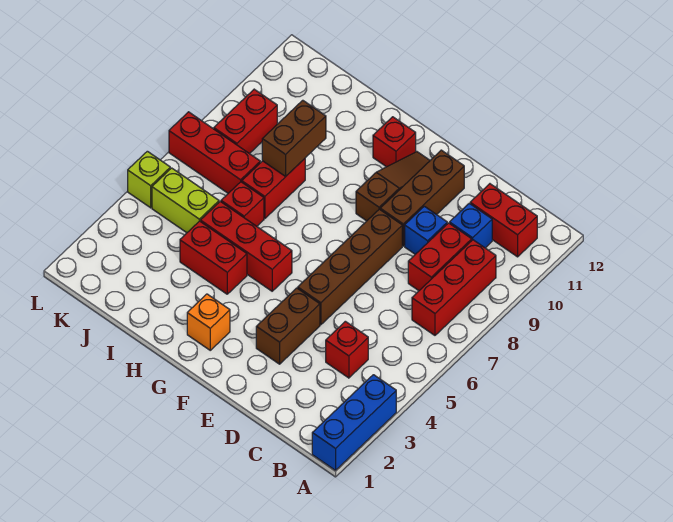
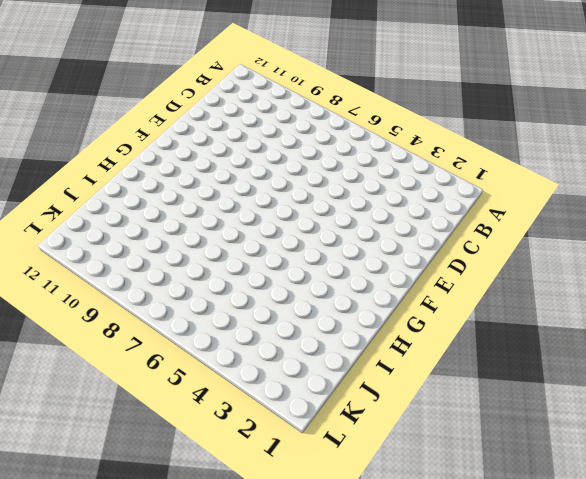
none -> blue brick A1:A3 level 1
none -> red brick B7:B9 level 1
none -> red brick B11:C11 level 1

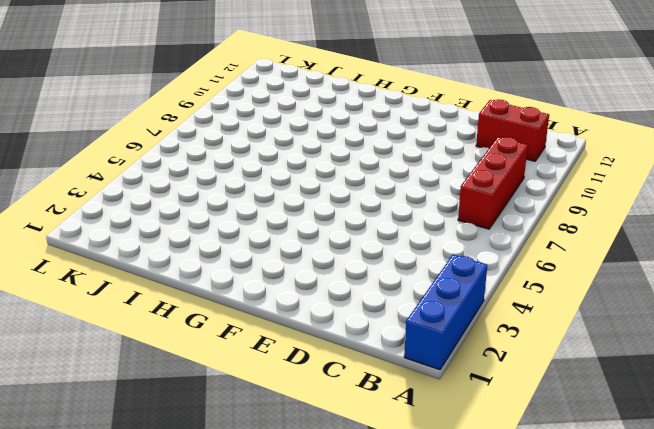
none -> red brick C4 level 1
none -> red brick C8:C9 level 1
none -> blue brick C10 level 1

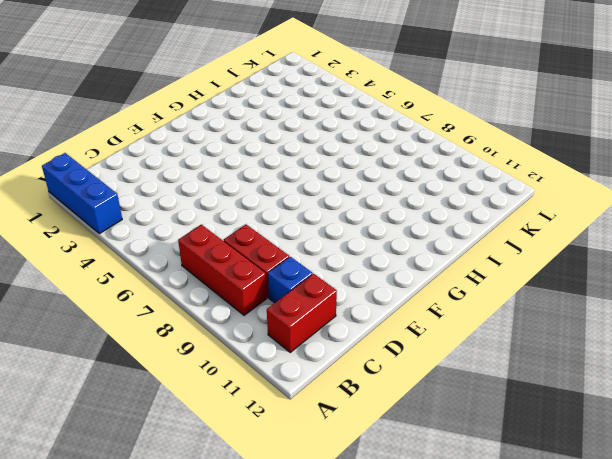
none -> red brick C4 level 1
none -> blue brick D9 level 1
none -> brown brick E3:E4 level 1

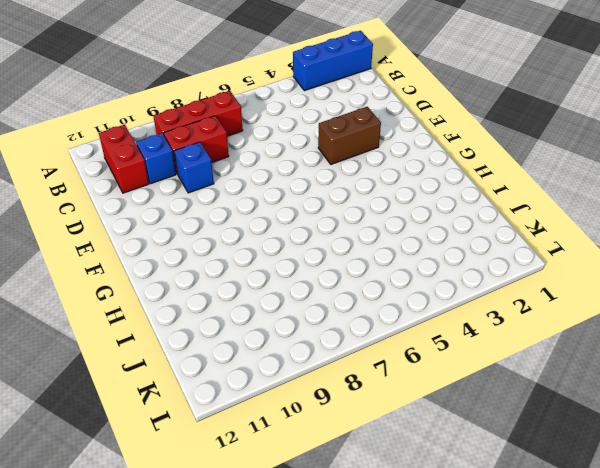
none -> red brick C4 level 1
none -> brown brick E5:E8 level 1
none -> brown brick E9:E11 level 1

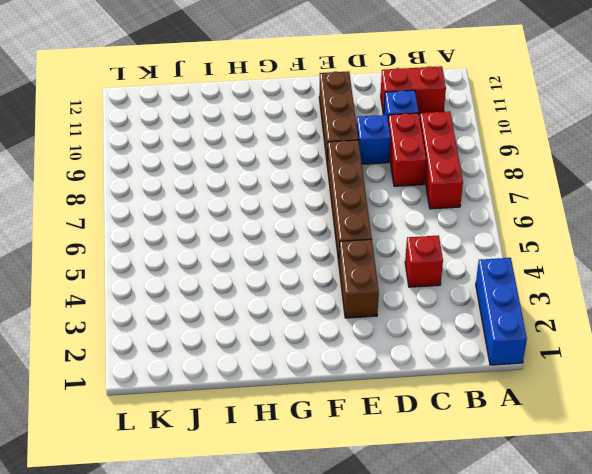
none -> brown slope F9:F11 level 1 top 9
none -> orange brick G2 level 1
none -> red brick G5:I5 level 1

